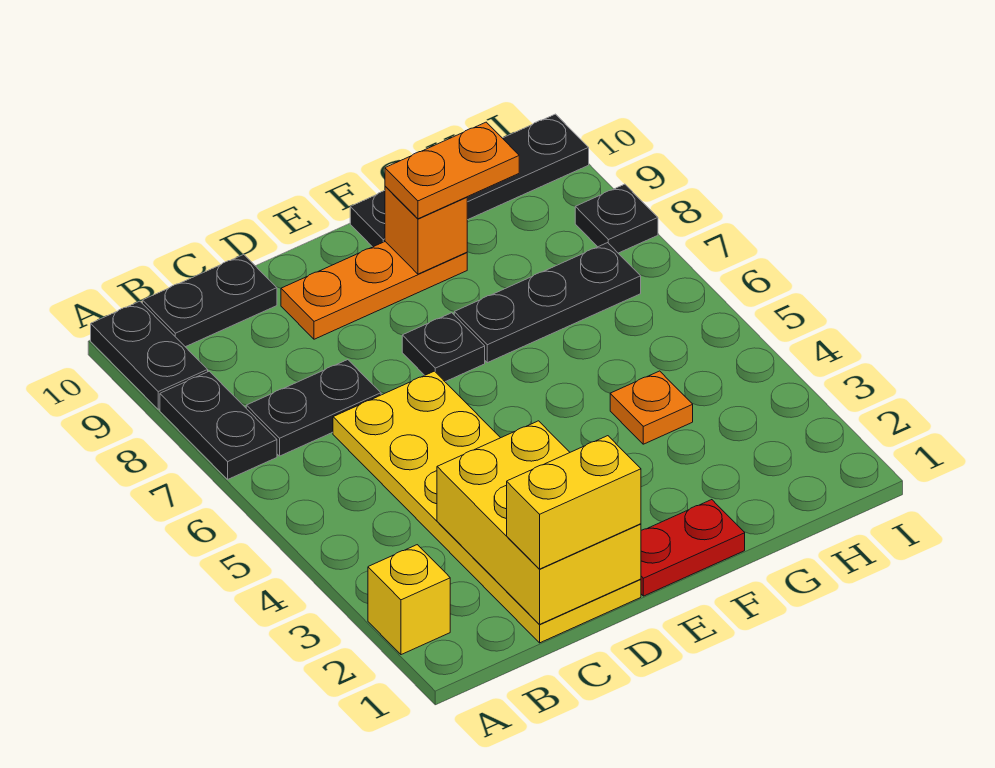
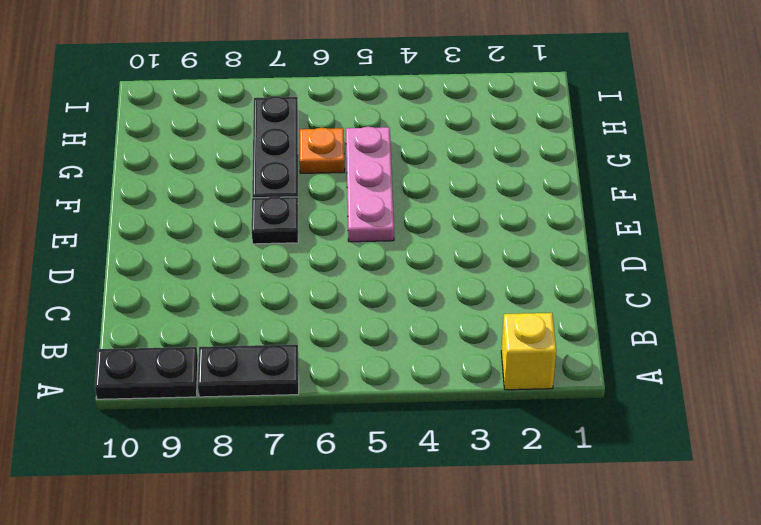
pink plate E5:G5 level 1 -> none
orange plate G6 level 1 -> orange plate G4 level 1
none -> black plate B7:C7 level 1
none -> black plate B10:C10 level 1
none -> yellow plate C1:D6 level 1

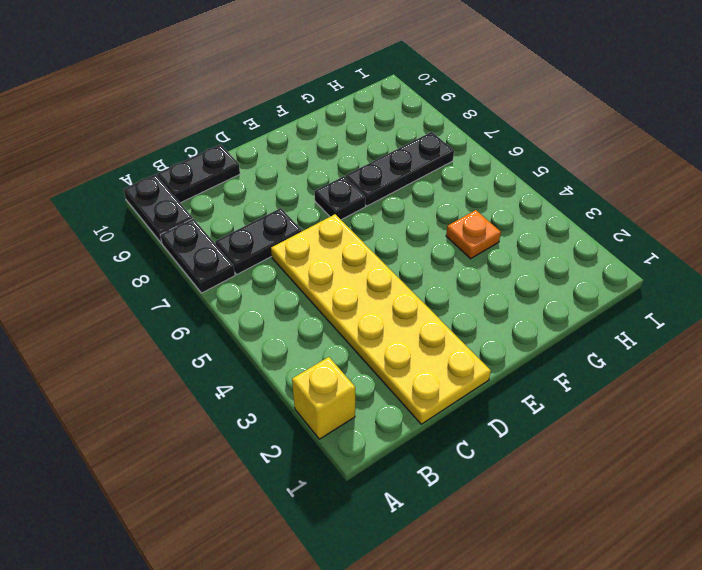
none -> orange plate D9:F9 level 1
none -> red plate E1:F1 level 1
none -> black plate F10:I10 level 1

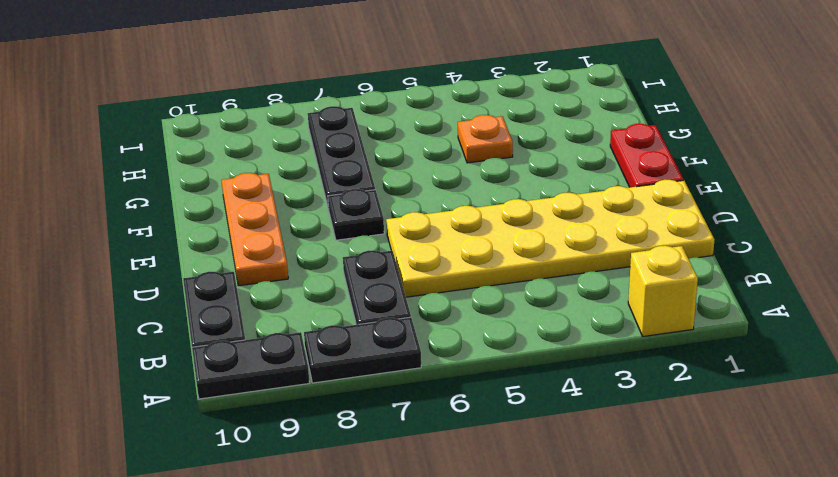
none -> black plate F10:I10 level 1
none -> black plate I8 level 1
none -> yellow brick C1:D3 level 2

